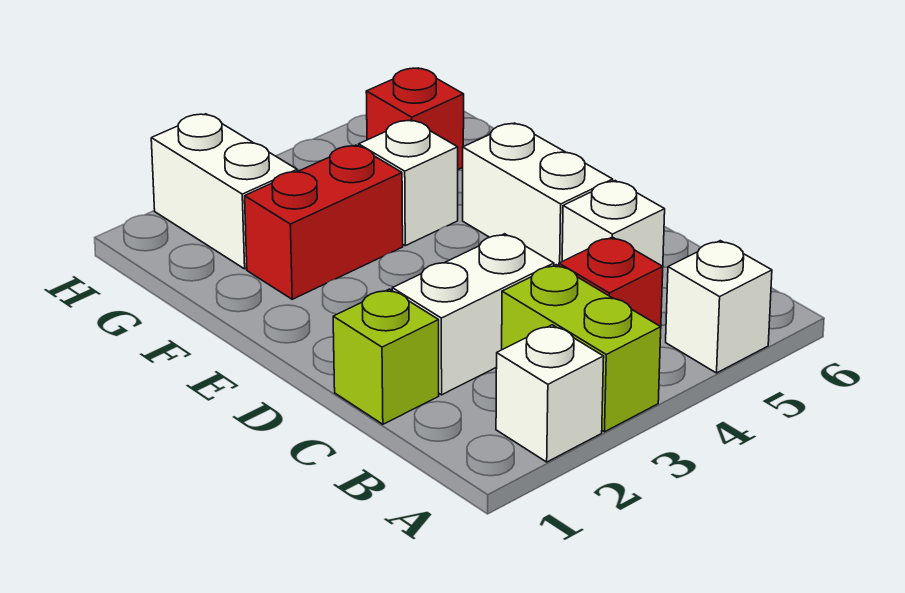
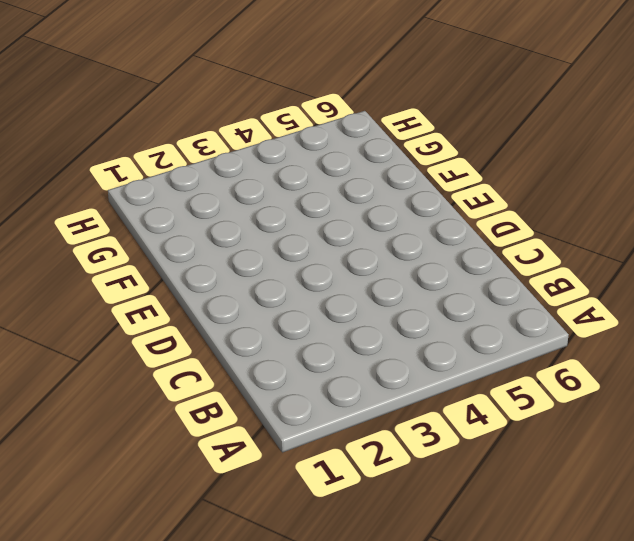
none -> white brick A2 level 1
none -> lime brick A3:B3 level 1
none -> white brick A5 level 1

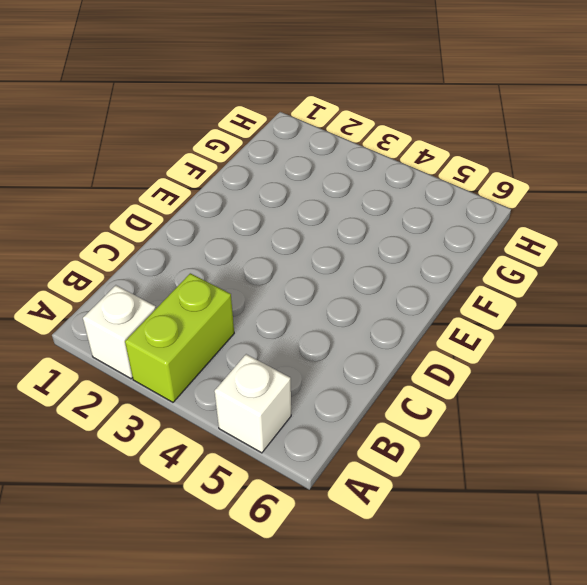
none -> red brick B4 level 1
none -> lime brick C1 level 1
none -> white brick C2:C3 level 1

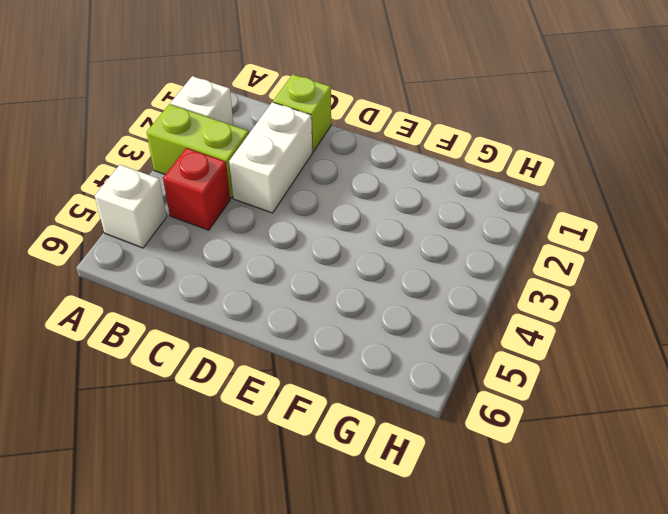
none -> white brick C5 level 1
none -> white brick D5:E5 level 1
none -> red brick F2:F3 level 1

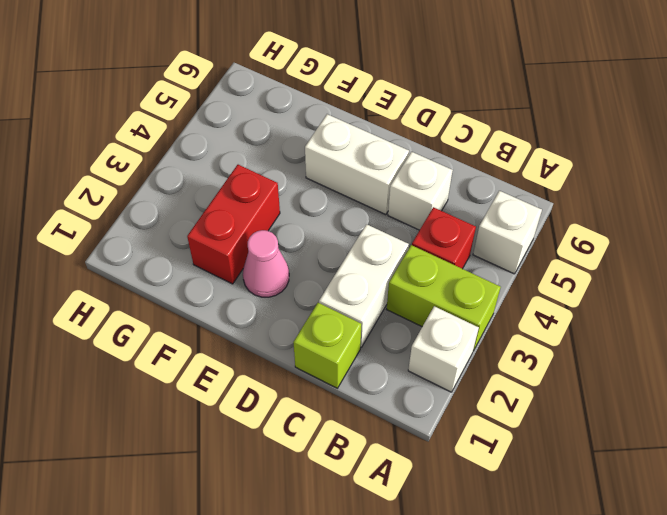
pink cone E2 level 1 -> none
none -> white brick F4 level 1
none -> white brick G2:H2 level 1
none -> red brick G5 level 1

